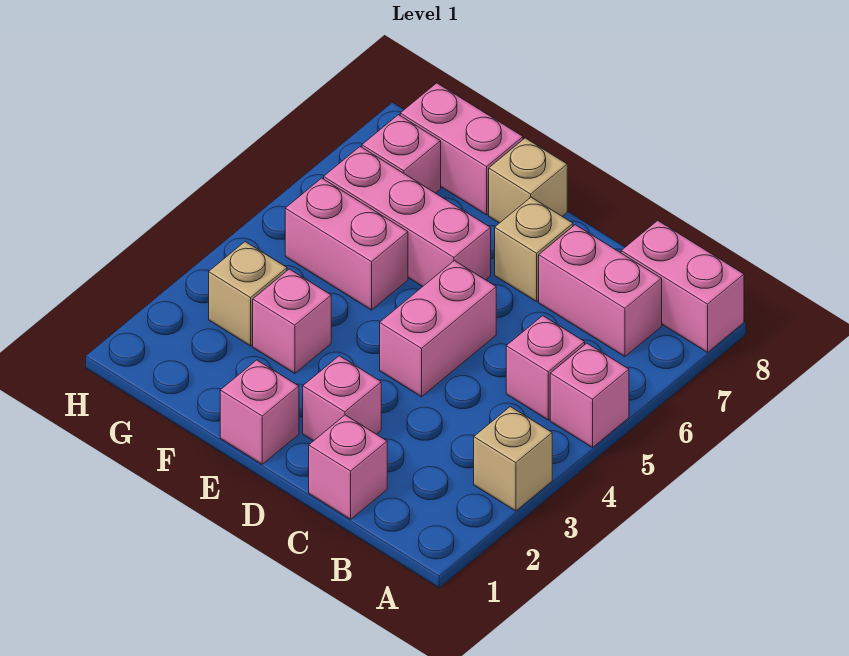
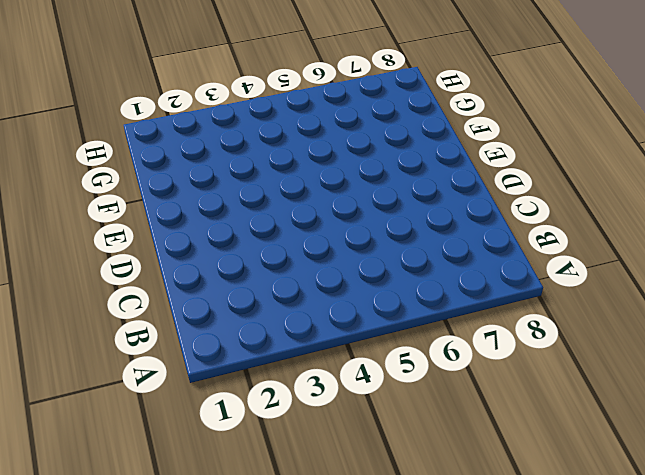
none -> tan brick A3 level 1
none -> pink brick A5 level 1
none -> pink brick A8:B8 level 1

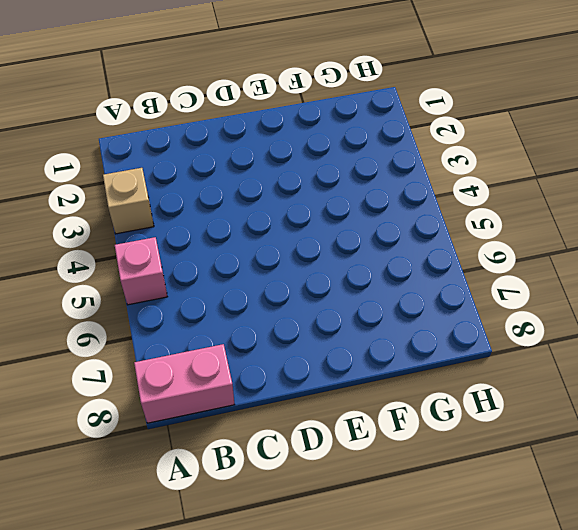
none -> pink brick B5 level 1
none -> pink brick B7:C7 level 1
none -> pink brick C1 level 1

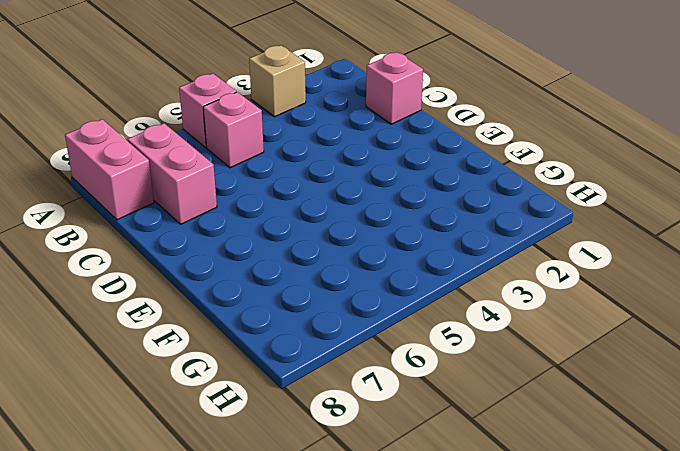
none -> pink brick D2 level 1
none -> pink brick D4:D5 level 1
none -> tan brick D7 level 1

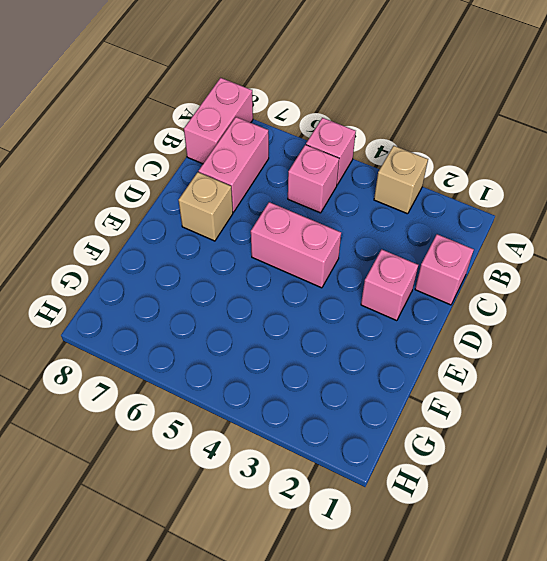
none -> pink brick E1 level 1
none -> pink brick E6:G6 level 1
none -> tan brick E8 level 1

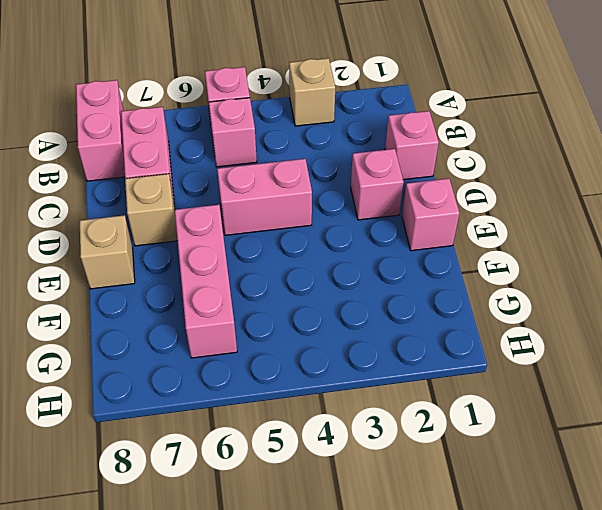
none -> pink brick F3 level 1
none -> pink brick F5:G5 level 1
none -> pink brick F8:G8 level 1

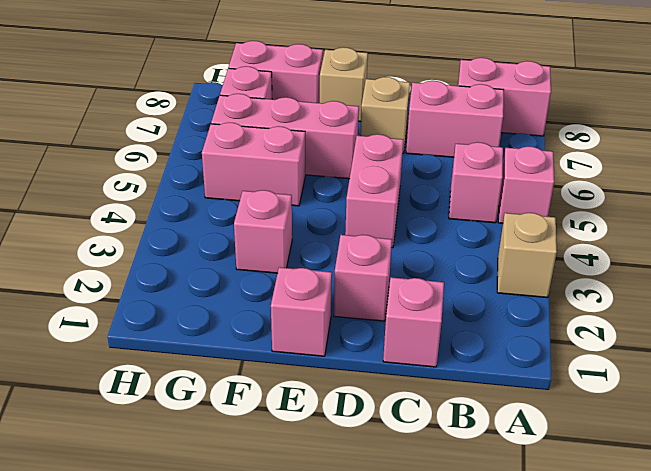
none -> tan brick G3 level 1

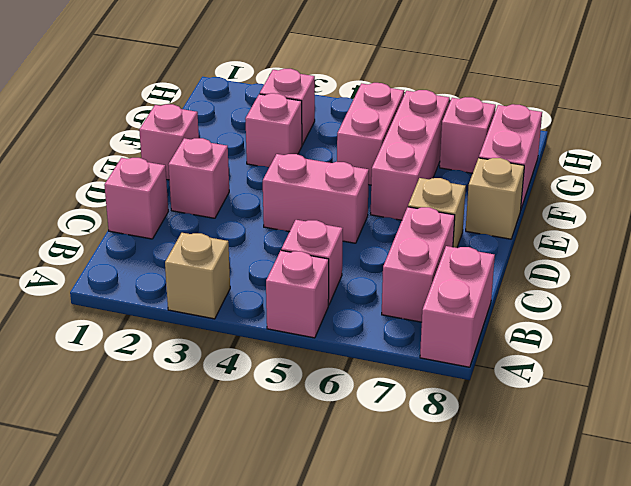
pink brick G3 level 1 -> tan brick G3 level 1

